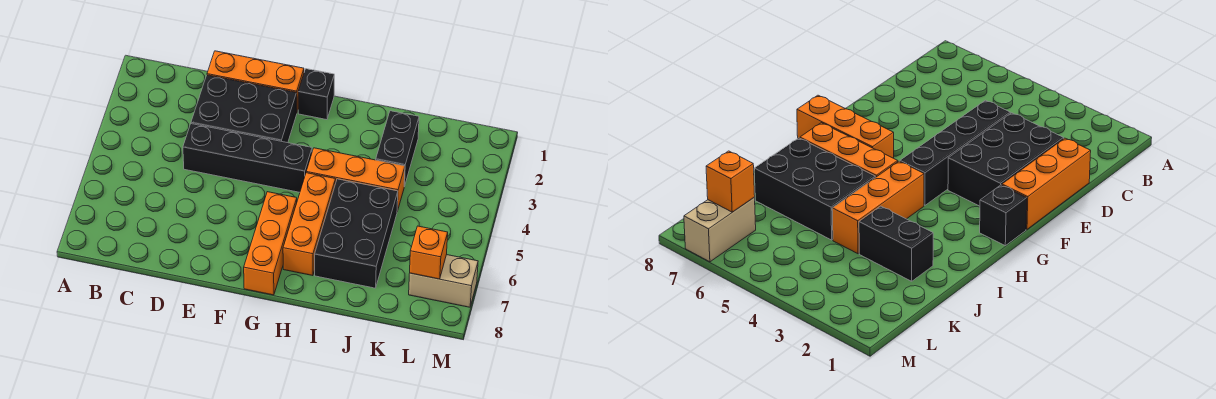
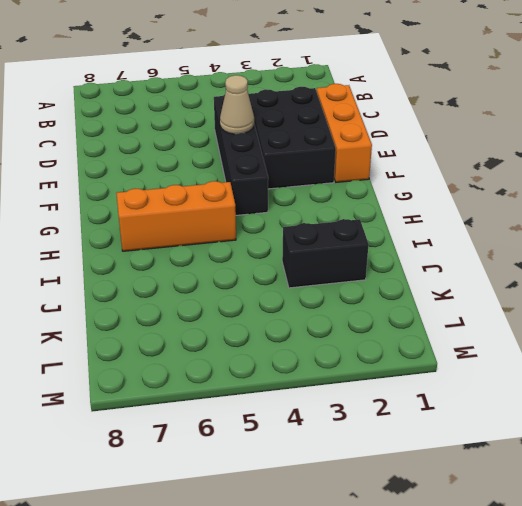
tan cone E4 level 2 -> none
none -> black brick G1 level 1
none -> orange brick G6:G8 level 1

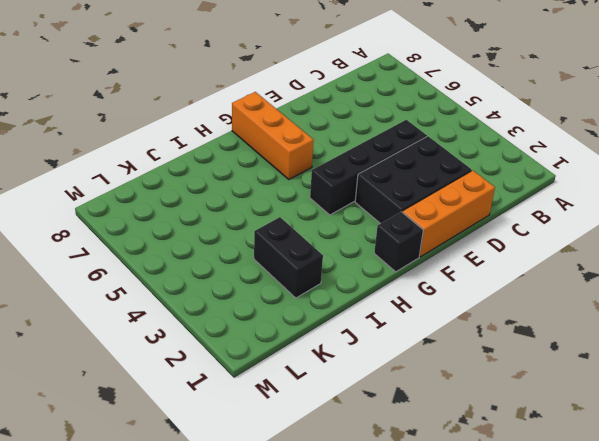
none -> orange brick H4:J4 level 1
none -> orange brick H5:H7 level 1

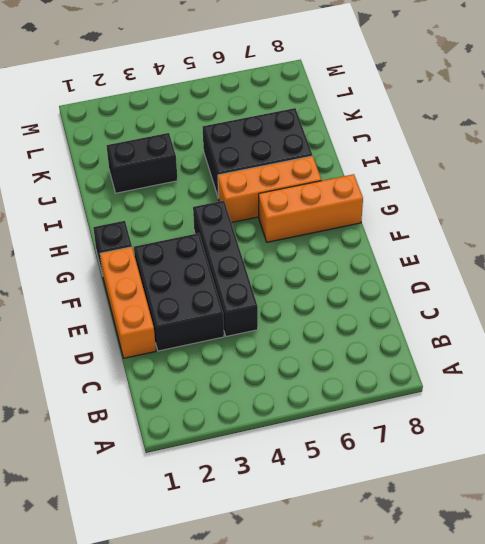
none -> orange brick H4:J4 level 1
none -> tan brick L7:M7 level 1

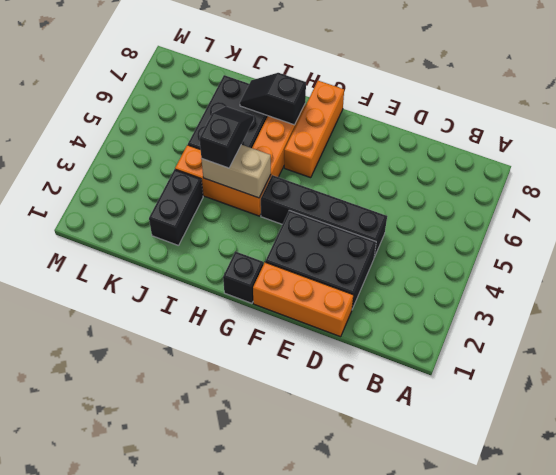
tan brick H4:I4 level 2 -> tan brick L7:M7 level 1
black slope H7:I7 level 2 top H -> none
black slope I4:I5 level 3 top 4 -> none
none -> orange brick L7 level 2

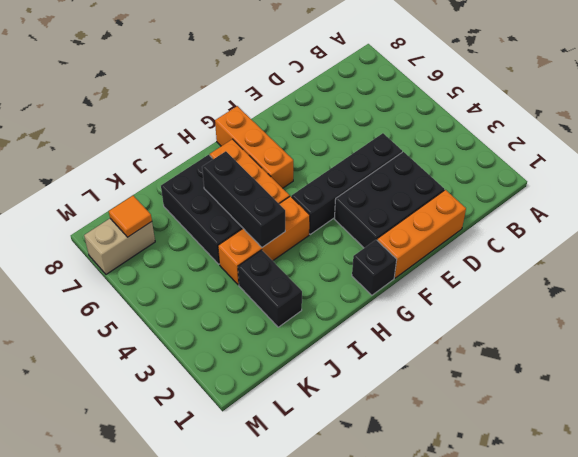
black brick I4:I6 level 2 -> none
orange tile L7 level 2 -> orange brick L7 level 2

